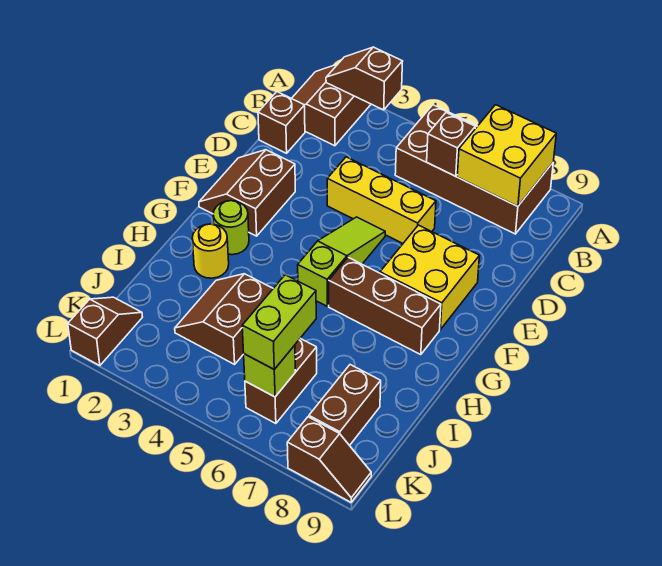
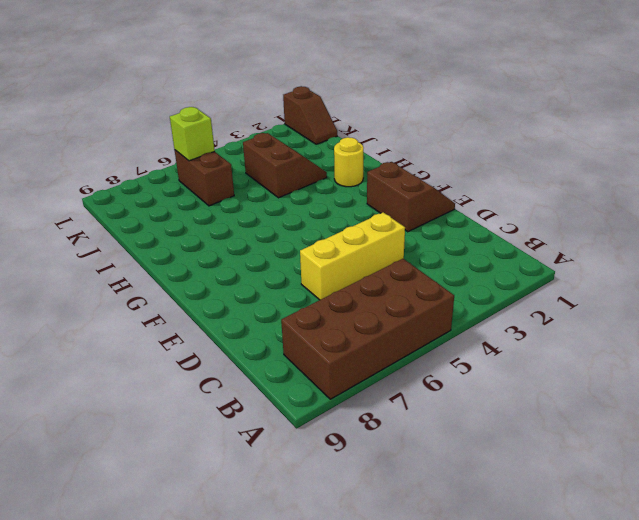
none -> brown slope A1:B2 level 1 top 2
none -> brown brick C1 level 1
none -> lime slope E5:G5 level 1 top G

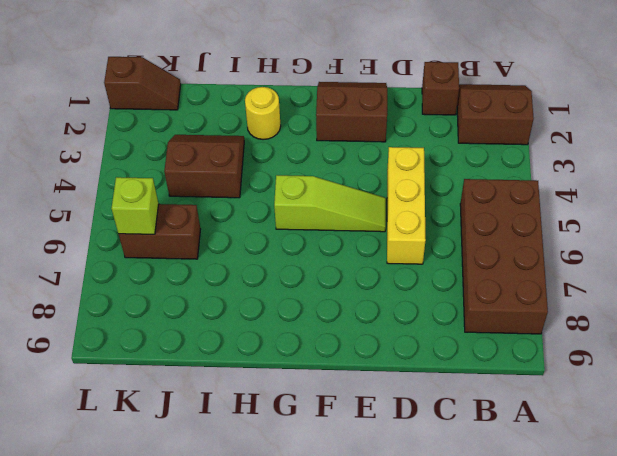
none -> yellow brick E7:F8 level 1
none -> lime round brick G2 level 1
none -> brown brick G6:G8 level 1

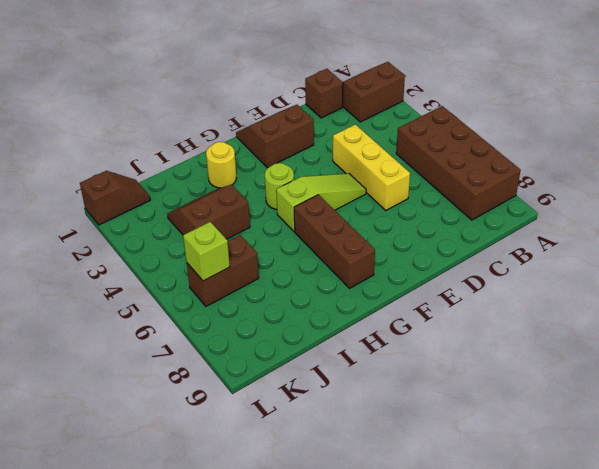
lime round brick G4 level 1 -> lime round brick G2 level 1
none -> yellow brick E7:F8 level 1
none -> brown brick J8:K8 level 1
none -> brown slope L8:L9 level 1 top 8

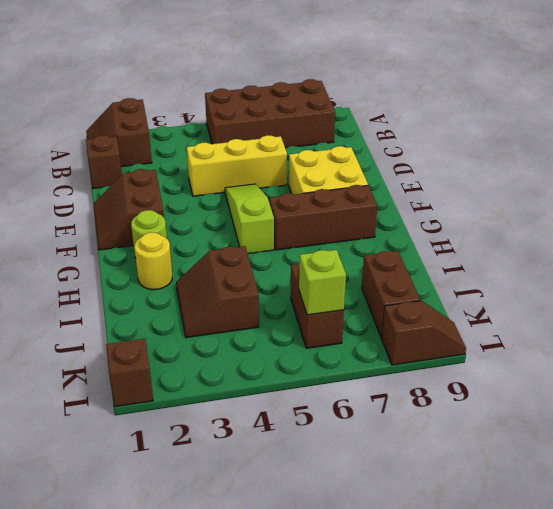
none -> brown slope A2:A3 level 2 top 3
none -> yellow brick A7:B8 level 2
none -> brown brick B6 level 2

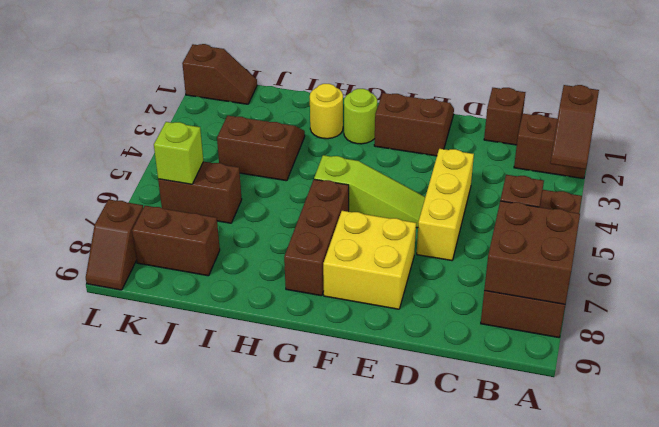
brown slope A2:A3 level 2 top 2 -> brown slope A2:A3 level 2 top 3
brown brick A7:B8 level 2 -> yellow brick A7:B8 level 2
none -> lime brick J6:K6 level 3

